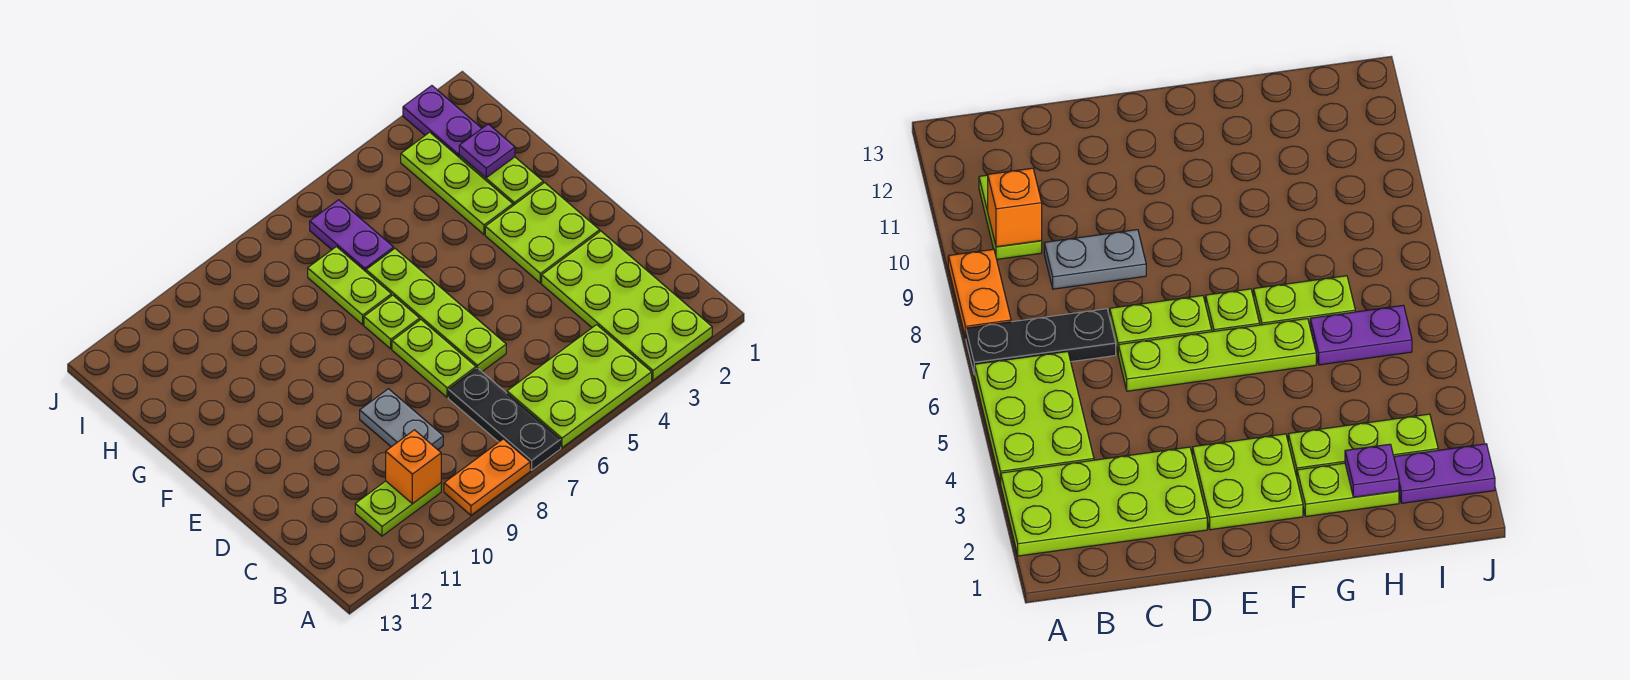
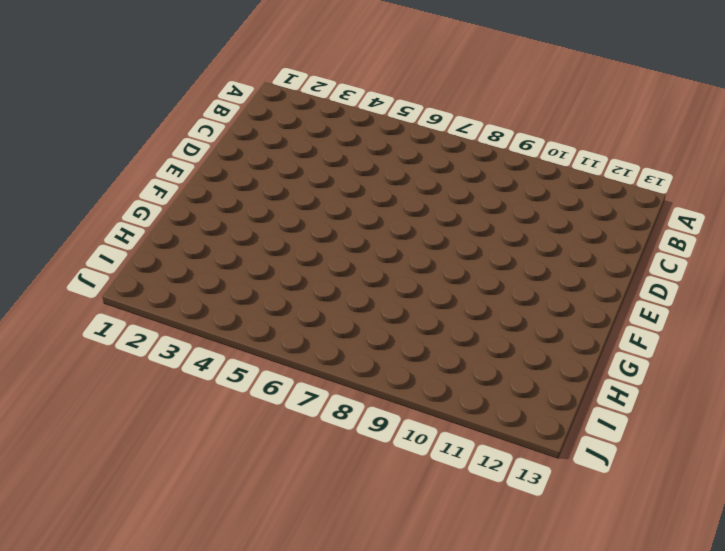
none -> lime plate A2:D3 level 1
none -> lime plate A4:B6 level 1
none -> black plate A7:C7 level 1

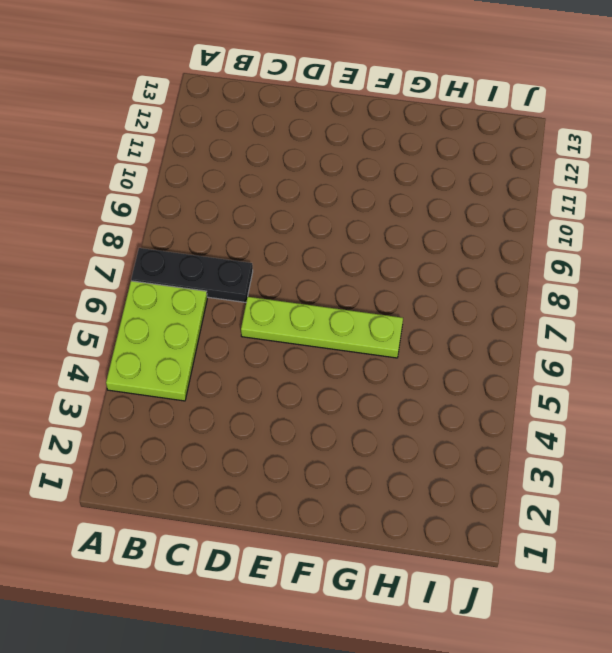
none -> lime plate A2:D3 level 1
none -> orange plate A8:A9 level 1
none -> lime plate B10:B11 level 1

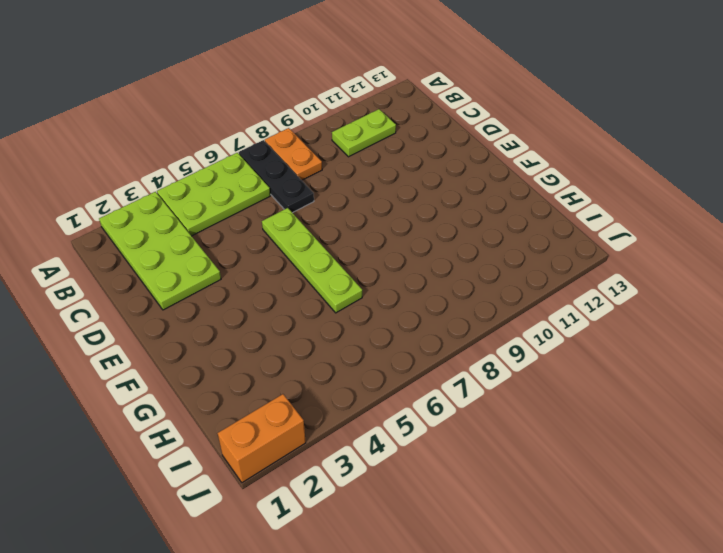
orange plate A8:B8 level 1 -> orange plate A8:A9 level 1
orange brick J1:J2 level 1 -> purple plate I2:J2 level 1
none -> grey plate C9:D9 level 1
none -> lime plate D7:E7 level 1
none -> lime plate E2:F3 level 1

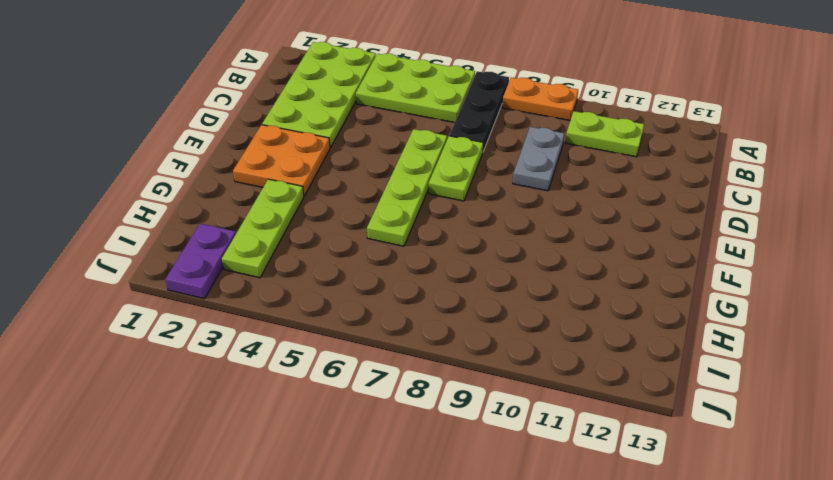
orange plate E2:F3 level 1 -> lime plate E2:F3 level 1
none -> lime plate F7 level 1
none -> lime plate G2:H2 level 1
none -> lime plate G7:H7 level 1

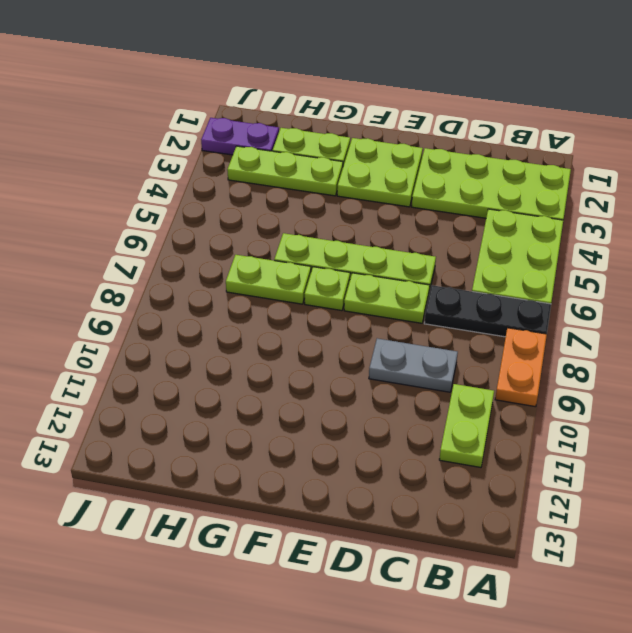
none -> purple plate H6:I6 level 1
none -> orange brick B10 level 2
none -> purple plate H2 level 2

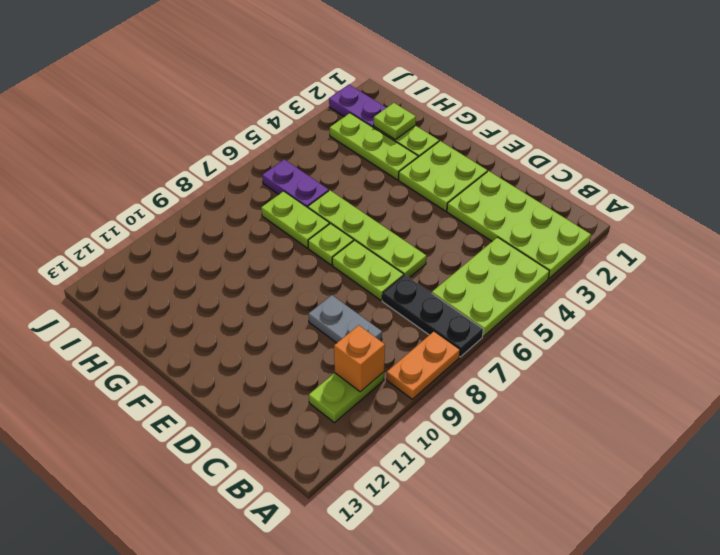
lime plate H2 level 2 -> purple plate H2 level 2

